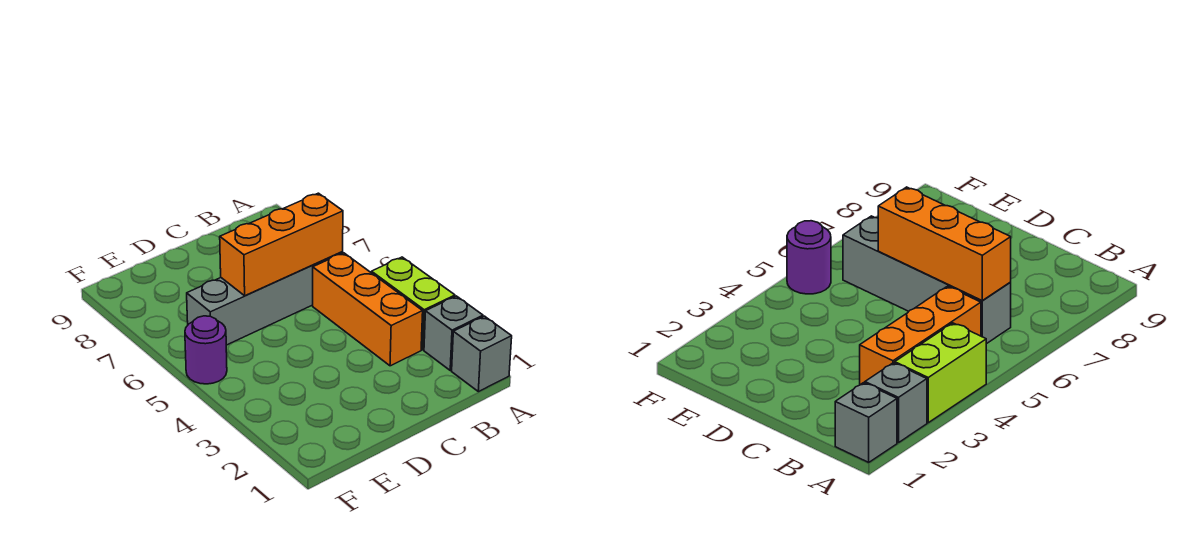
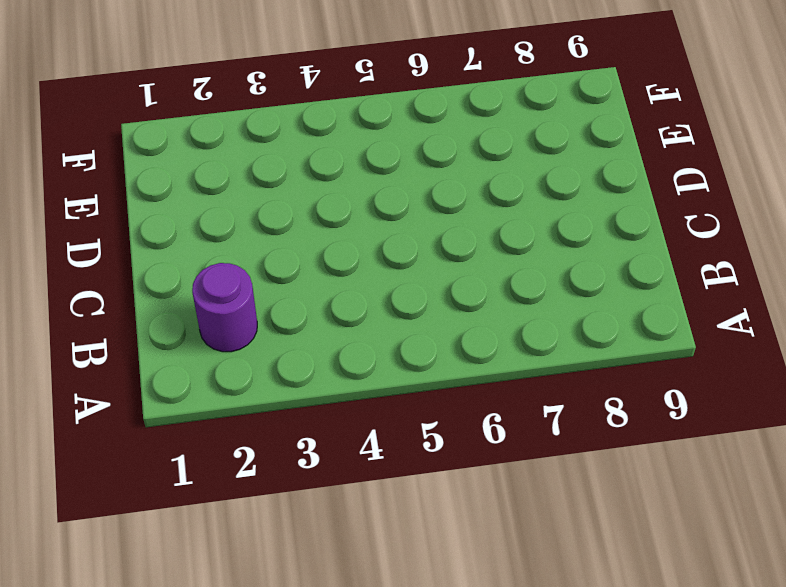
purple round brick B2 level 1 -> purple round brick F5 level 1
none -> grey brick A1 level 1
none -> grey brick A2 level 1

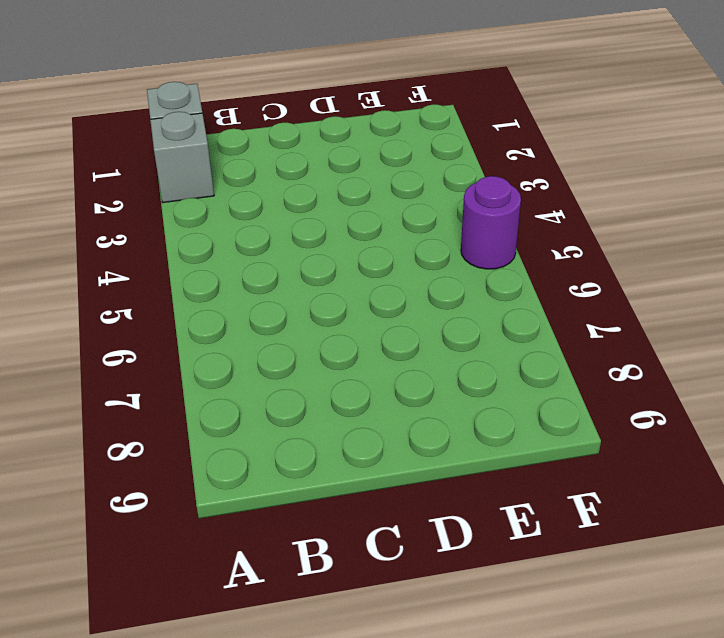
none -> lime brick A3:A4 level 1
none -> orange brick B3:B5 level 1

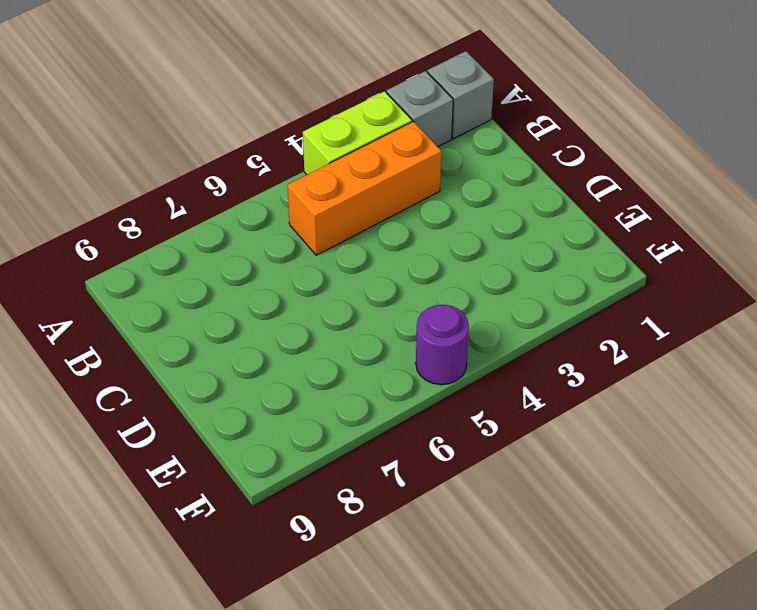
none -> grey brick B6:E6 level 1
none -> orange brick B6:D6 level 2

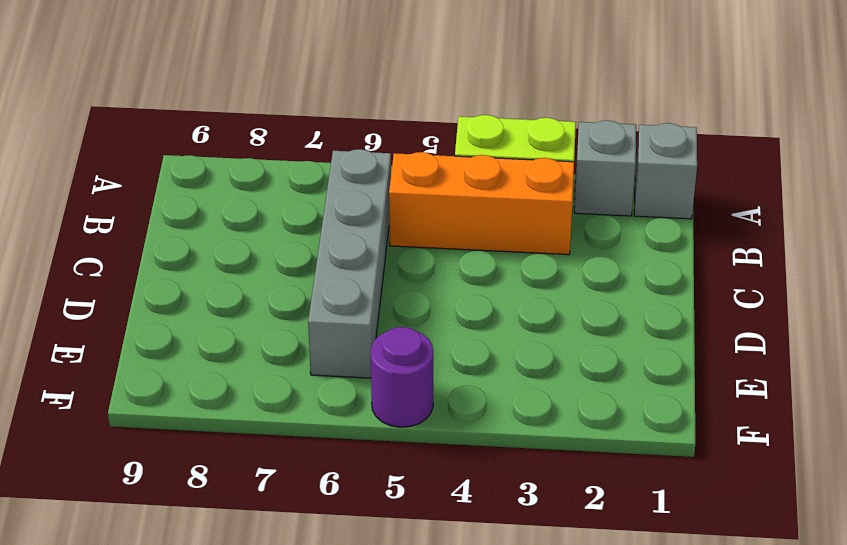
none -> orange brick B6:D6 level 2

